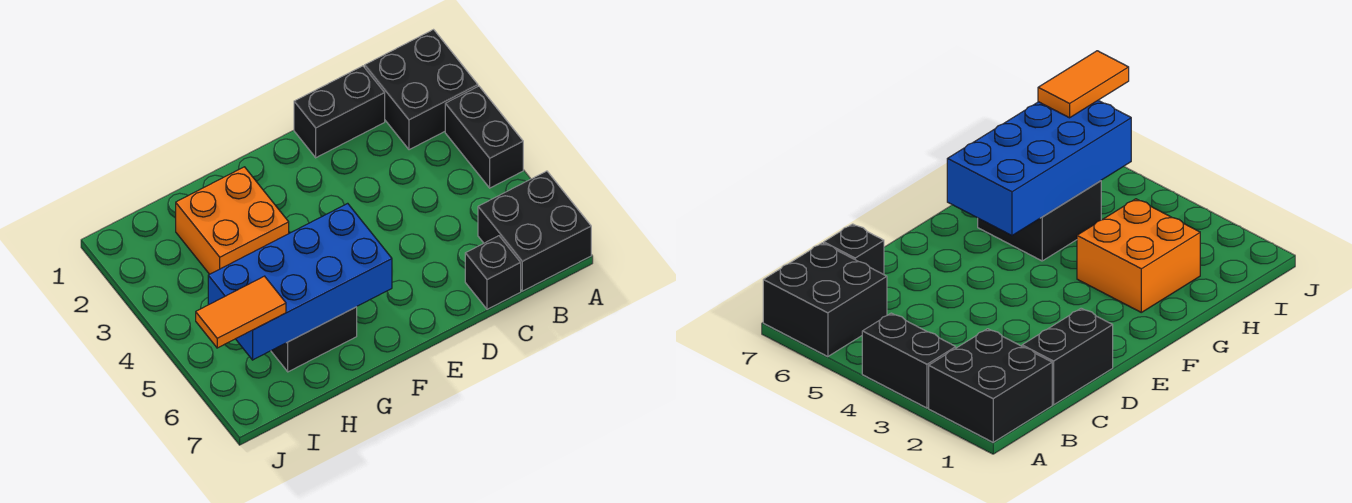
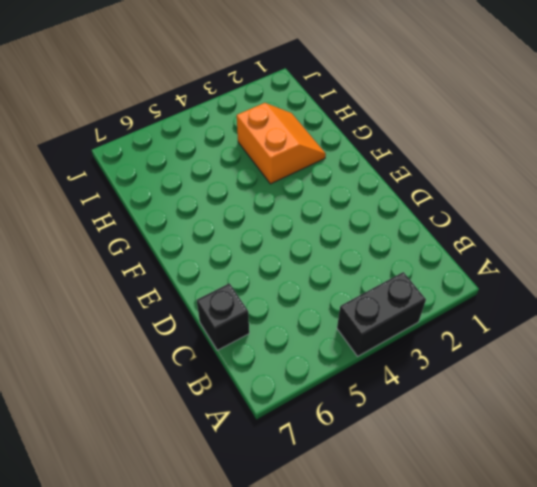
orange slope G2:H3 level 1 top 3 -> orange brick G2:H3 level 1
none -> black brick A1:B2 level 1
none -> black brick A6:B7 level 1

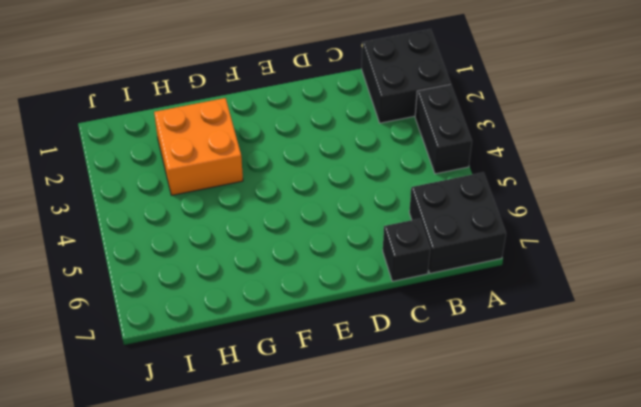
none -> black brick C1:D1 level 1
none -> black brick G5:H6 level 1

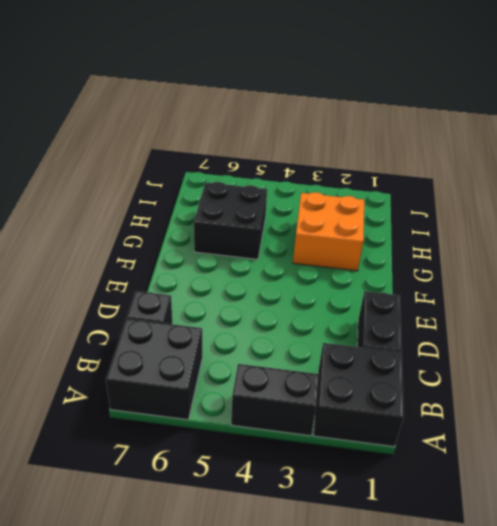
none -> blue brick F5:I6 level 2
none -> orange tile I6:J6 level 3

